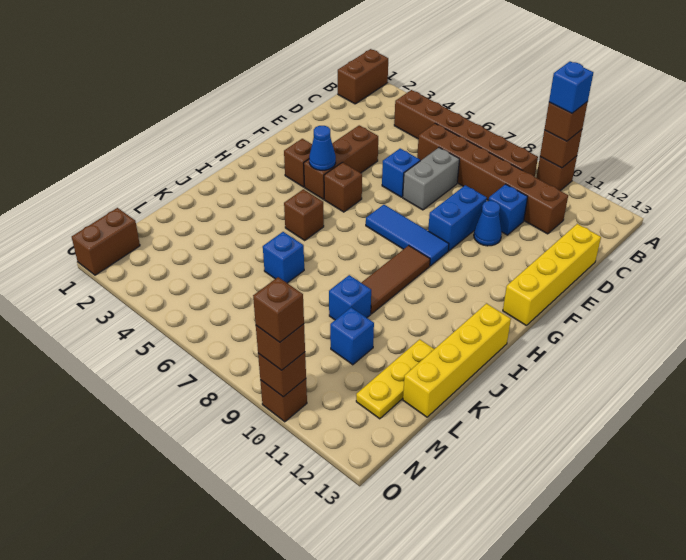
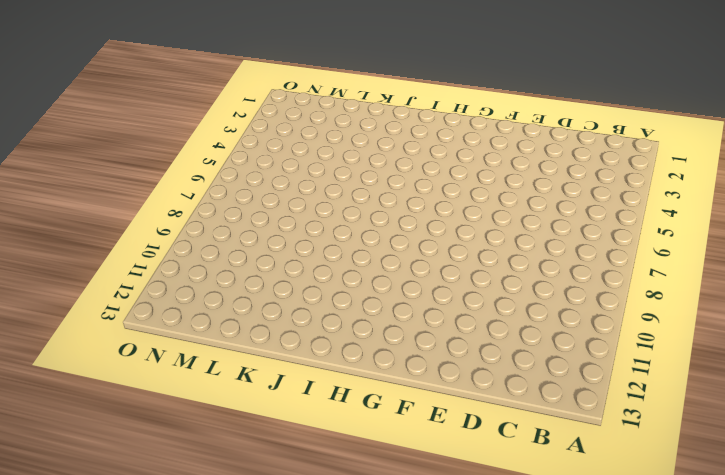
none -> brown brick A1:B1 level 1
none -> brown brick A10 level 1
none -> brown brick B4:B9 level 1
none -> brown brick C6:C11 level 1

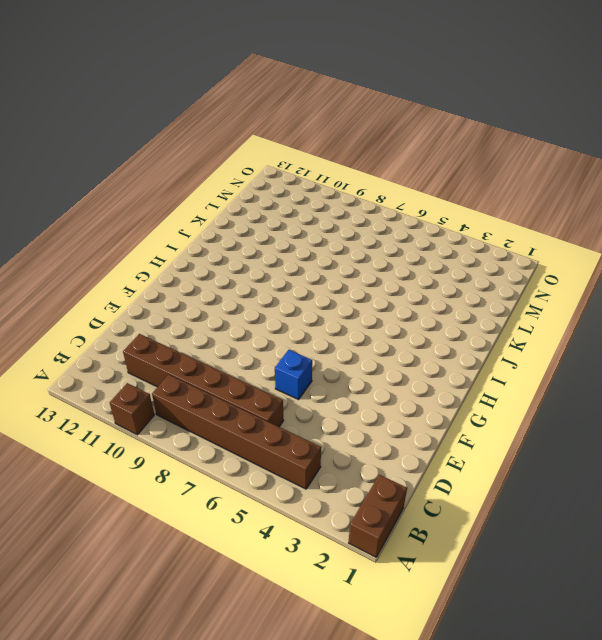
none -> grey brick D7:E7 level 1
none -> blue brick D10 level 1
none -> yellow brick D13:G13 level 1
none -> brown brick E4:G4 level 1

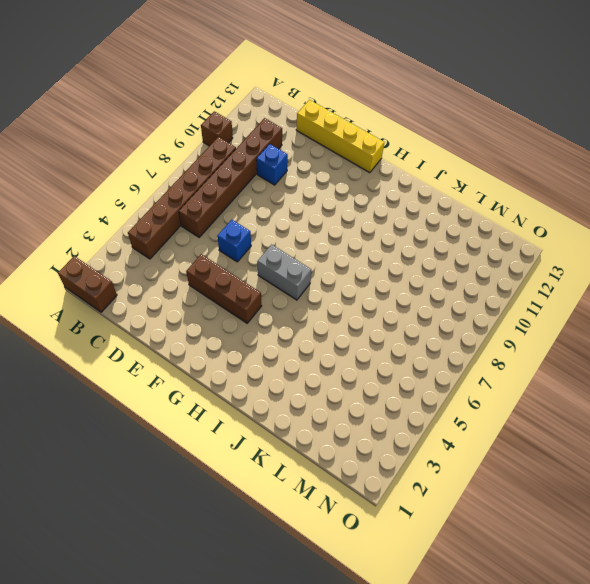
grey brick G6:H6 level 1 -> grey brick D7:E7 level 1
none -> blue brick E9:F9 level 1
none -> blue cone E10 level 1
none -> brown brick G3 level 1
none -> brown brick G5 level 1

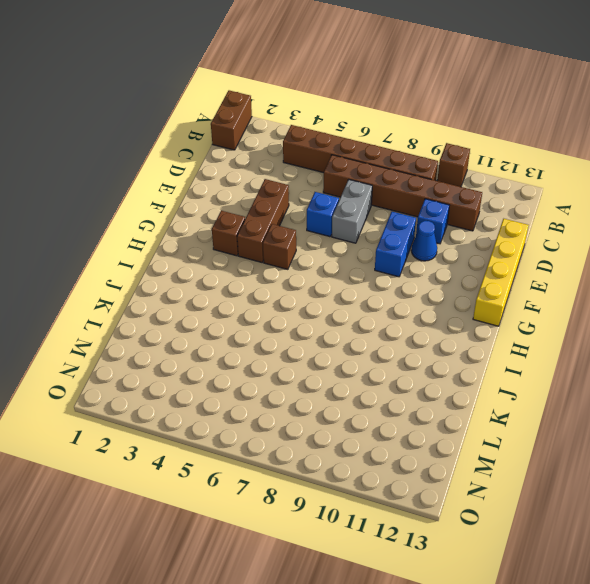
none -> blue tile G7:G9 level 1
none -> brown tile H9:J9 level 1
none -> brown brick I5 level 1
none -> yellow brick I13:L13 level 1

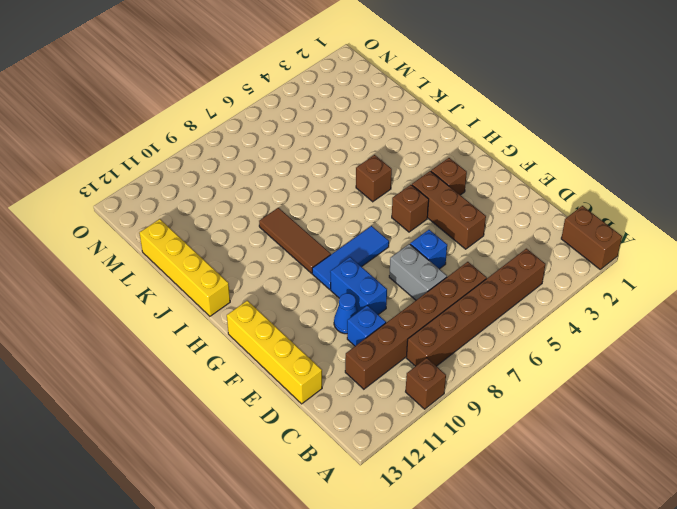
none -> blue brick K6 level 1
none -> blue brick K9 level 1
none -> yellow plate K12:M12 level 1
none -> blue brick L10 level 1

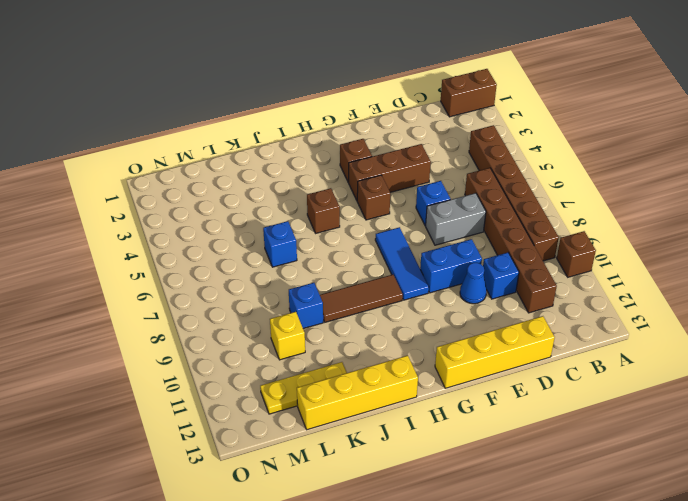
yellow brick L10 level 1 -> blue brick L10 level 1
none -> brown brick N1:O1 level 1
none -> brown brick O10 level 1
none -> brown brick A10 level 2
none -> blue cone G4 level 2

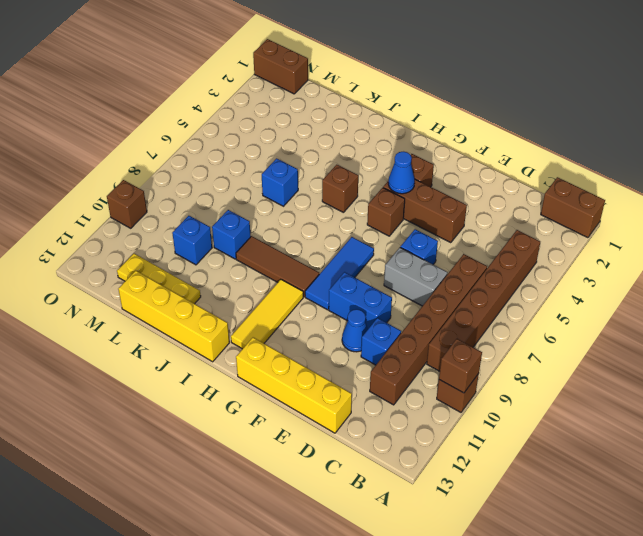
yellow tile H10:H12 level 1 -> none
none -> brown brick O10 level 2
none -> brown brick A10 level 3
none -> brown brick O10 level 3
none -> blue brick A10 level 4

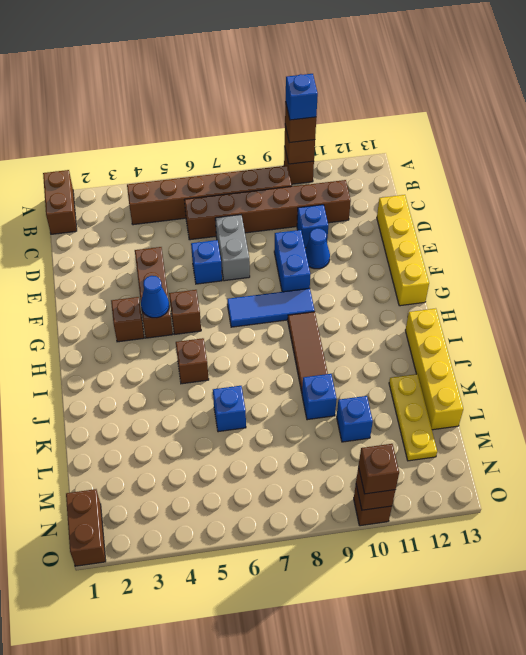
none -> brown brick O10 level 4

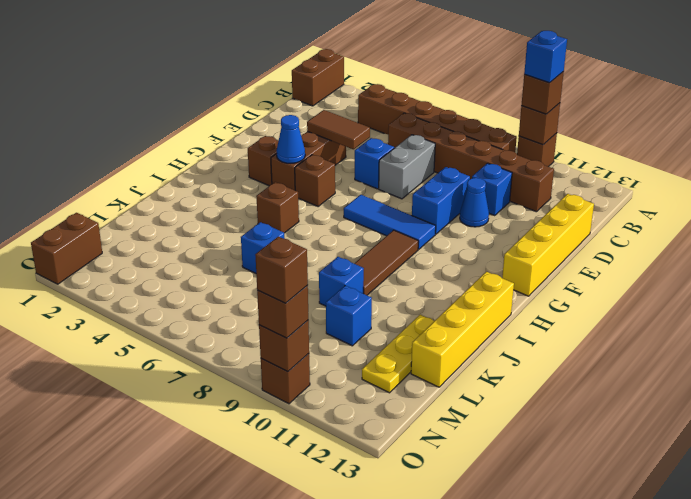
brown tile E4:E5 level 2 -> none

